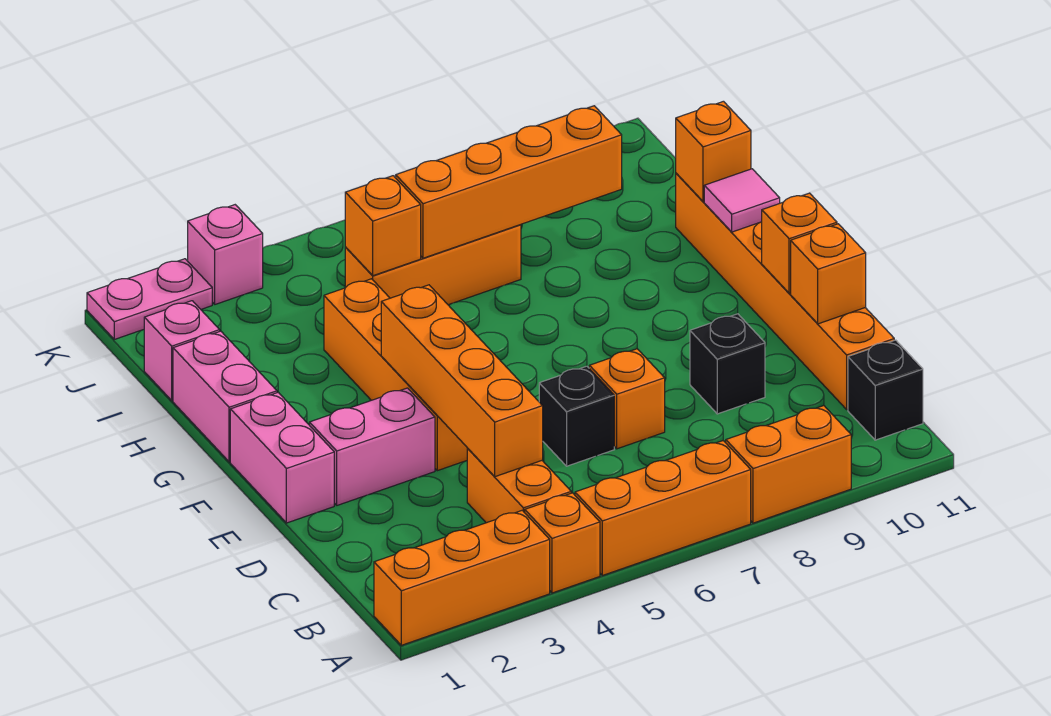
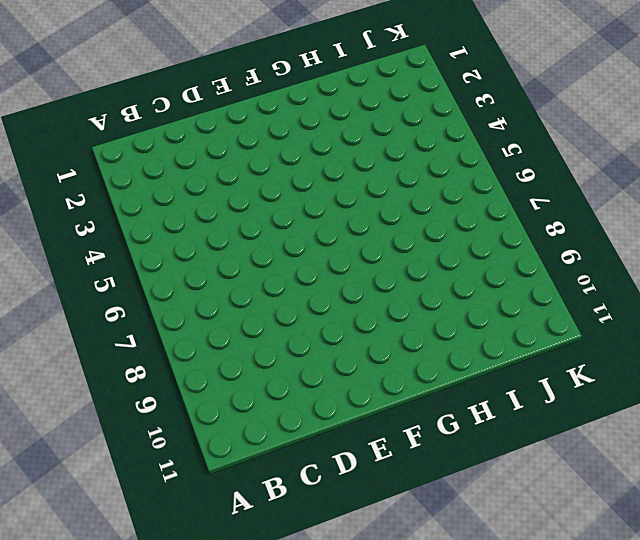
none -> orange brick A1:A3 level 1
none -> orange brick A4 level 1
none -> orange brick A5:A7 level 1

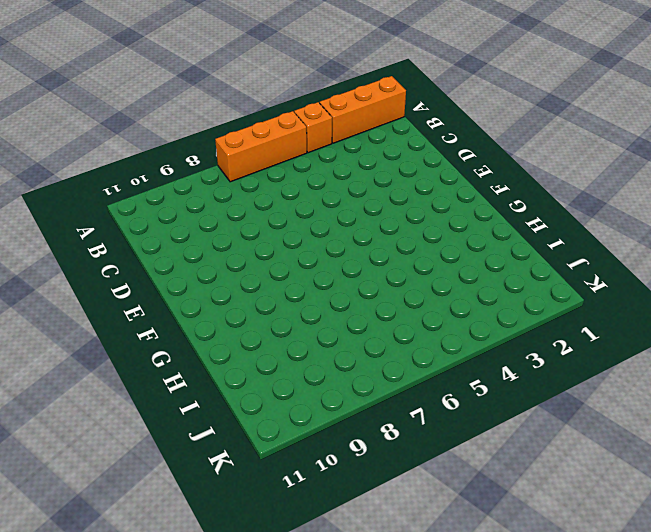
none -> orange brick A8:A9 level 1
none -> orange brick B4:C4 level 1
none -> black brick B11 level 1

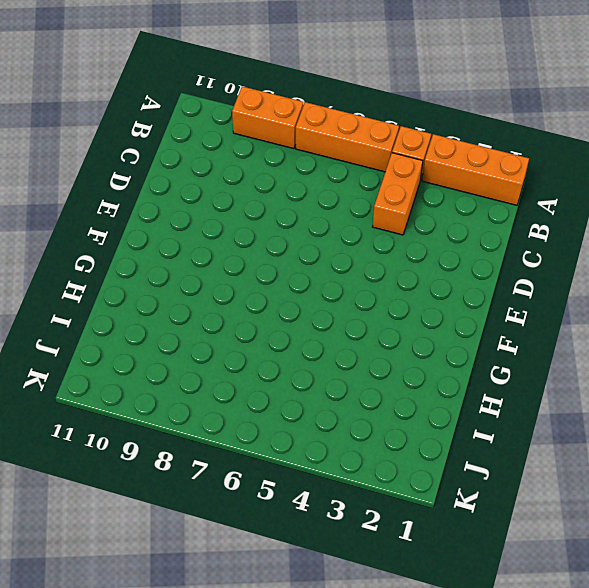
none -> black brick B11 level 1
none -> orange brick C11:H11 level 1
none -> black brick D6 level 1

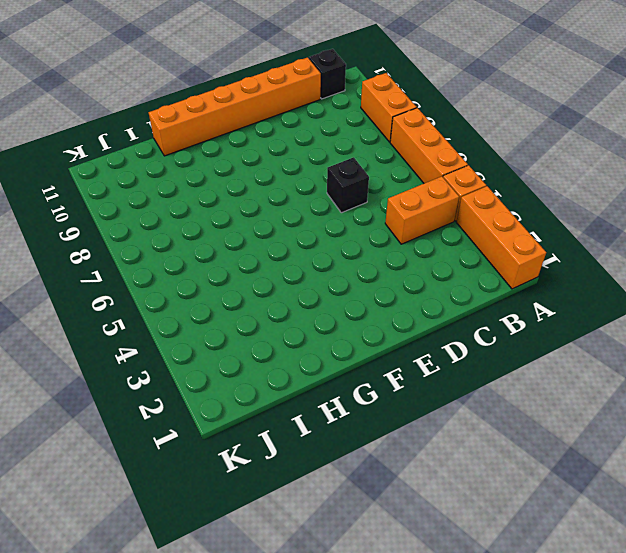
none -> orange brick D7 level 1
none -> black brick D9 level 1
none -> pink brick E1:F1 level 1

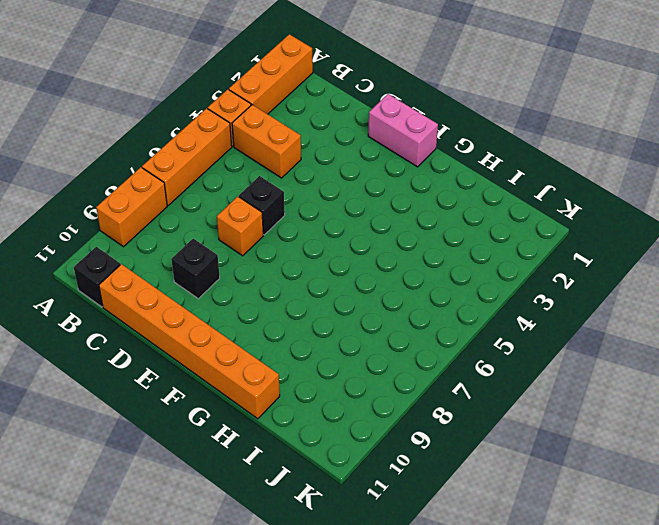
none -> pink brick E2:E3 level 1
none -> orange brick E4:H4 level 1
none -> pink brick G1:H1 level 1

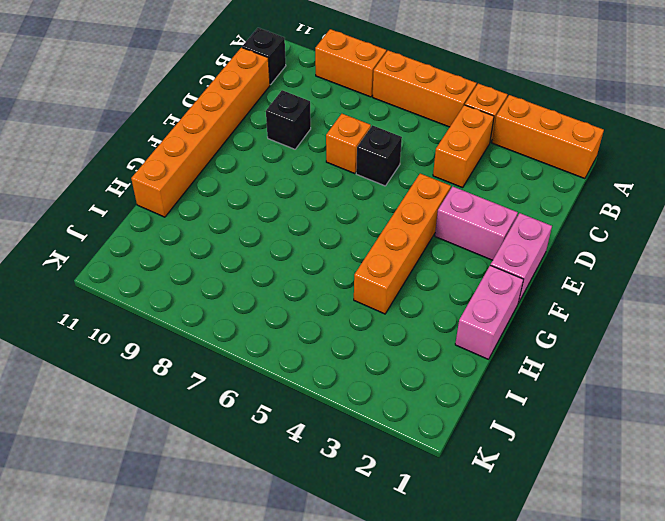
none -> pink brick I1 level 1
none -> orange brick I5:I7 level 1
none -> pink plate K1:K2 level 1

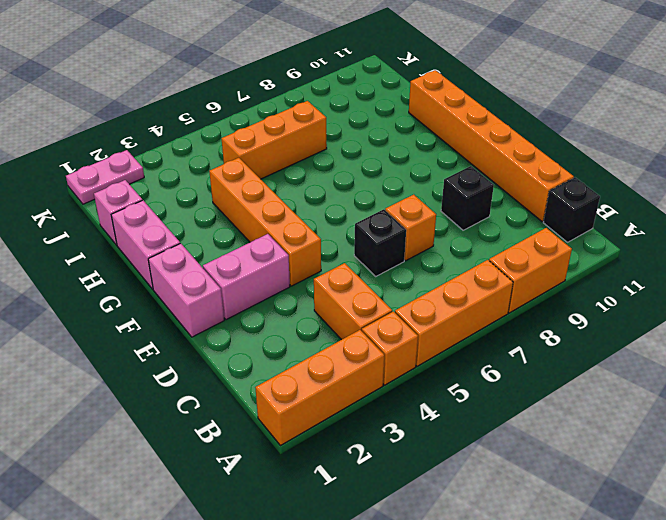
none -> pink brick K3 level 1
none -> orange brick C4:F4 level 2
none -> orange brick D11 level 2

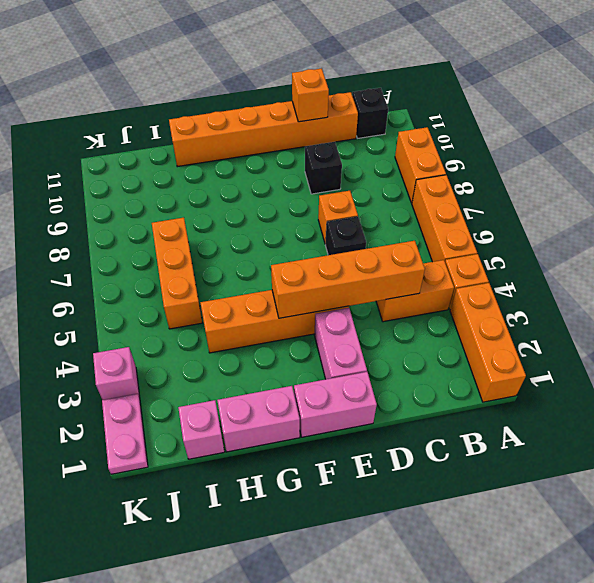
none -> orange brick E11 level 2
none -> pink tile G11 level 2
none -> orange brick H11 level 2

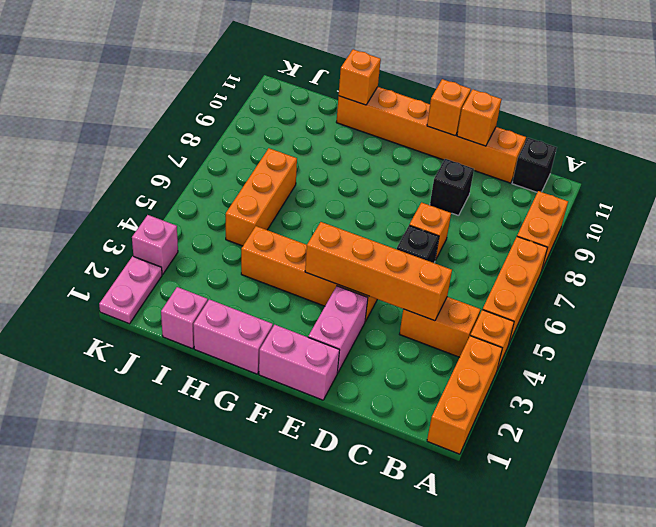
none -> pink tile G11 level 2
none -> orange brick I5 level 2
none -> orange brick I6:I9 level 2

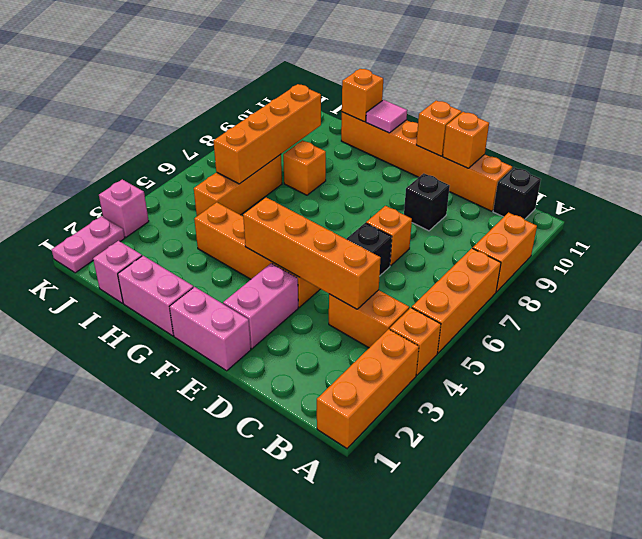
orange brick H8 level 1 -> orange brick I5 level 2

